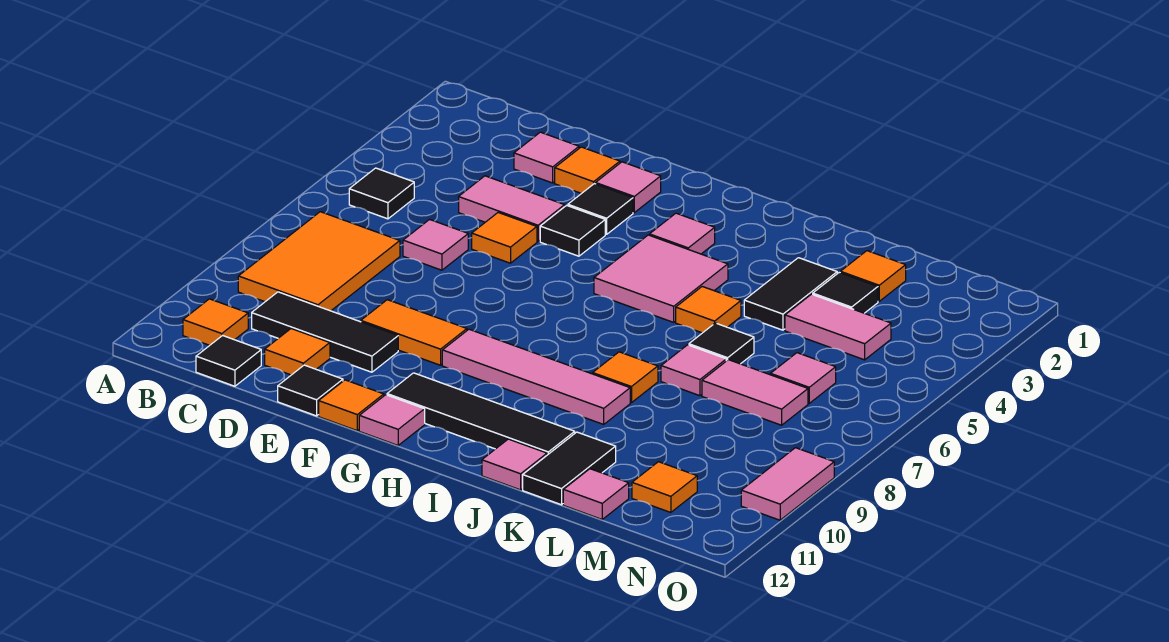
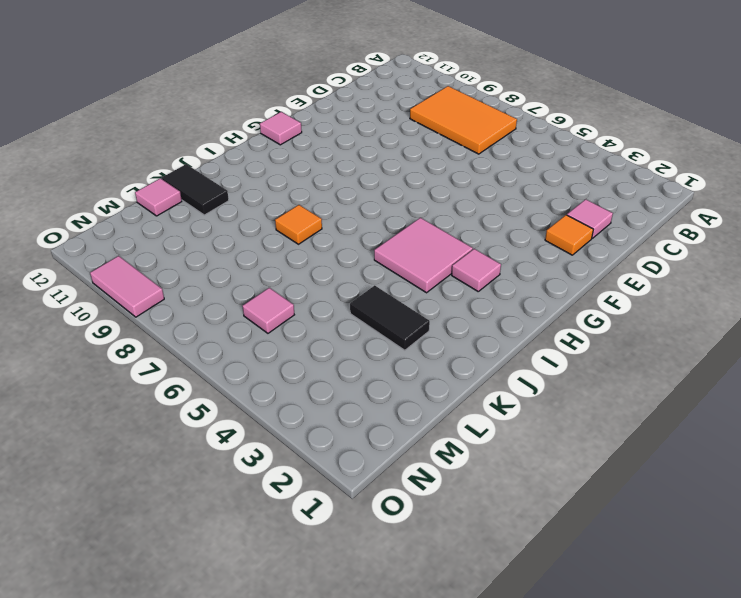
none -> black tile B5 level 1
none -> orange tile B11 level 1
none -> black tile C10:E10 level 1
none -> black tile C12 level 1

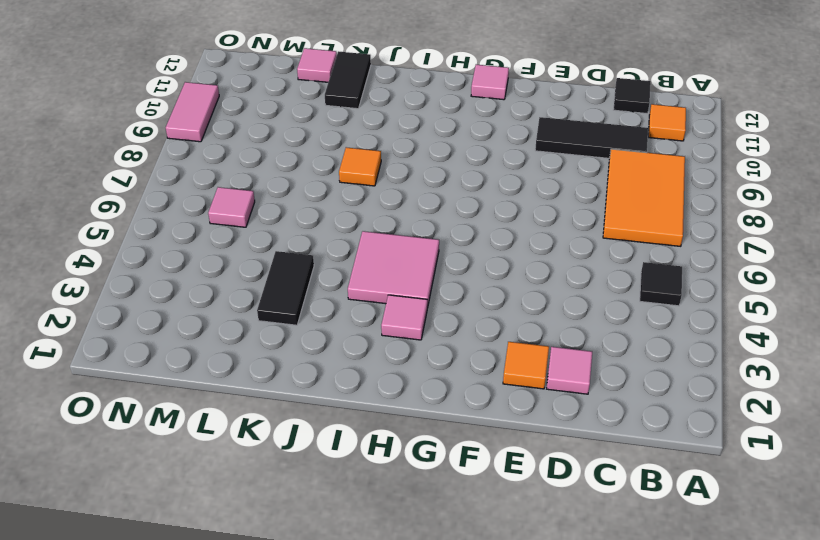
none -> pink tile D4:E4 level 1
none -> pink tile D6 level 1
none -> orange tile D11 level 1
none -> orange tile E5 level 1

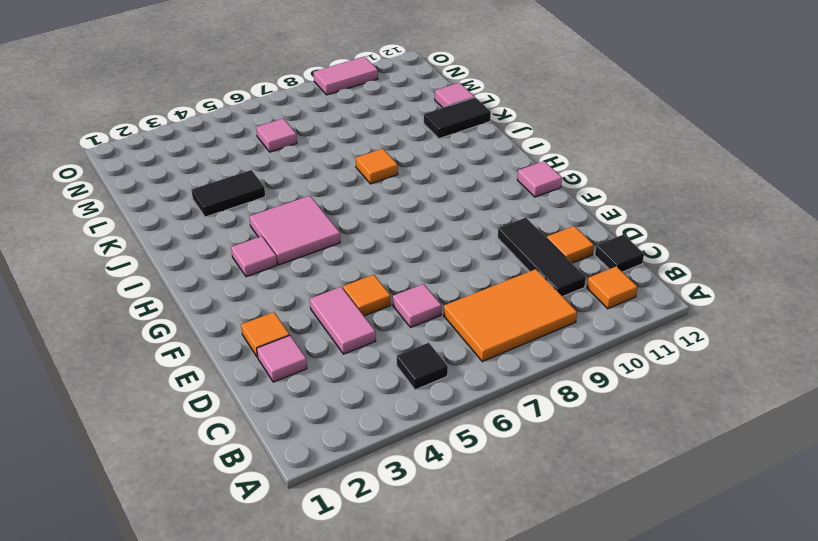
none -> orange tile E9:F9 level 1
none -> black tile E12 level 1
none -> pink tile F2 level 1
none -> black tile F3 level 1

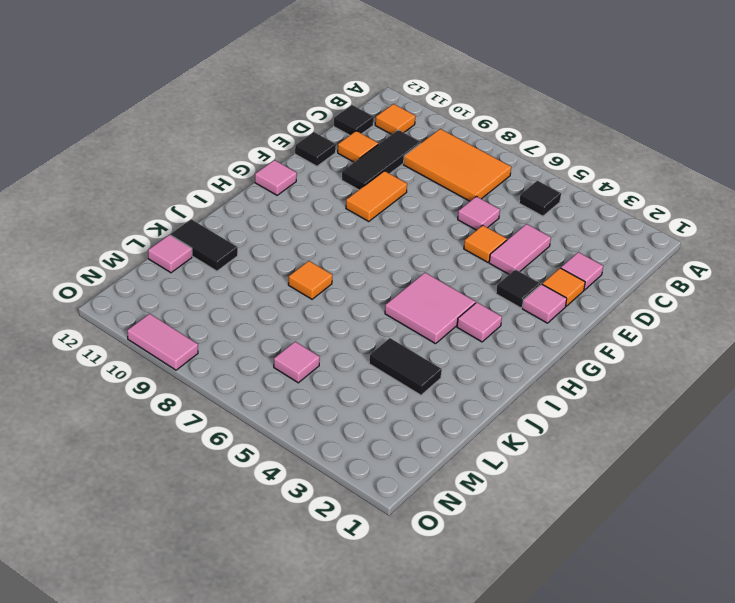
none -> black tile F4 level 1
none -> orange tile F12 level 1
none -> pink tile G9:J9 level 1
none -> black tile G11:J11 level 1

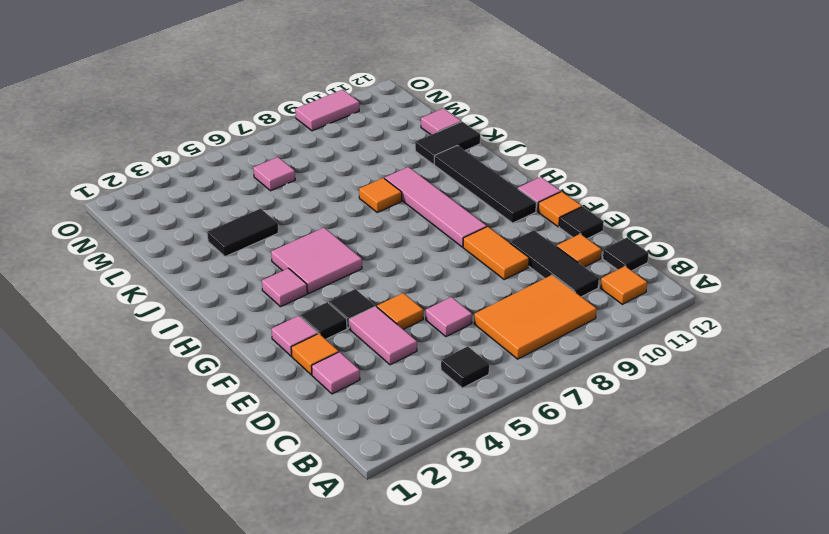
none -> orange tile J5 level 1
none -> pink tile J12 level 1
none -> black tile K6 level 1
none -> pink tile K7 level 1

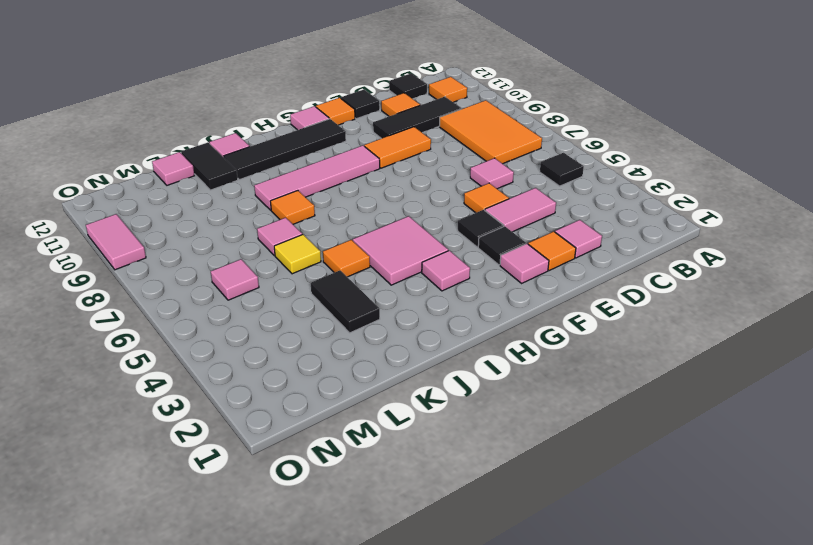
yellow tile K6 level 1 -> black tile K6 level 1
none -> orange tile L2 level 1
none -> black tile L3 level 1
none -> pink tile L4:M4 level 1
none -> pink tile L7:M7 level 1

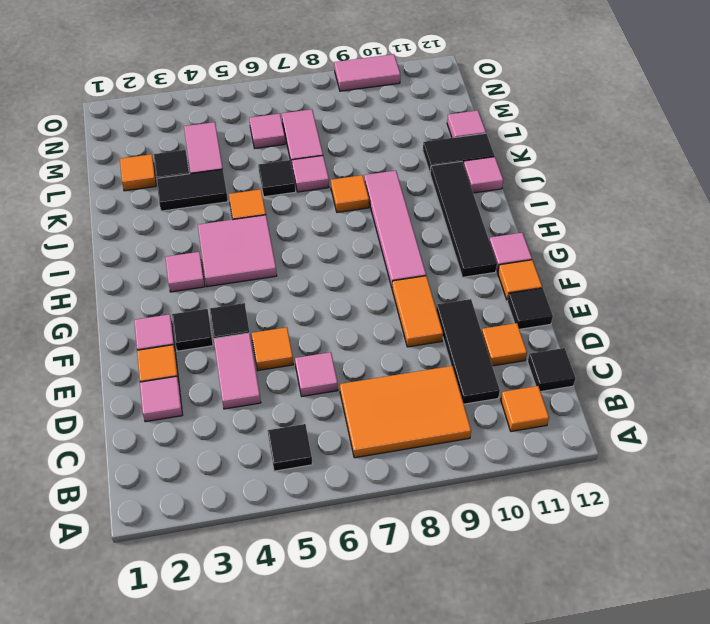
none -> orange tile M11 level 1

